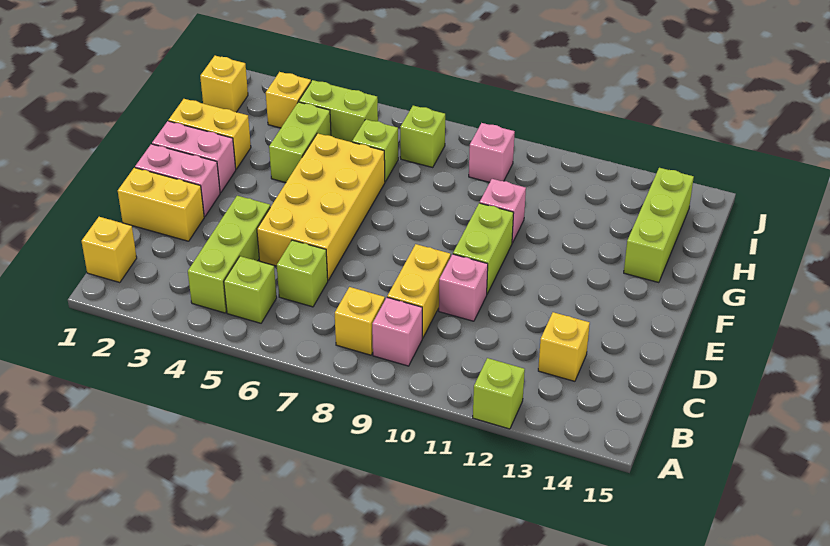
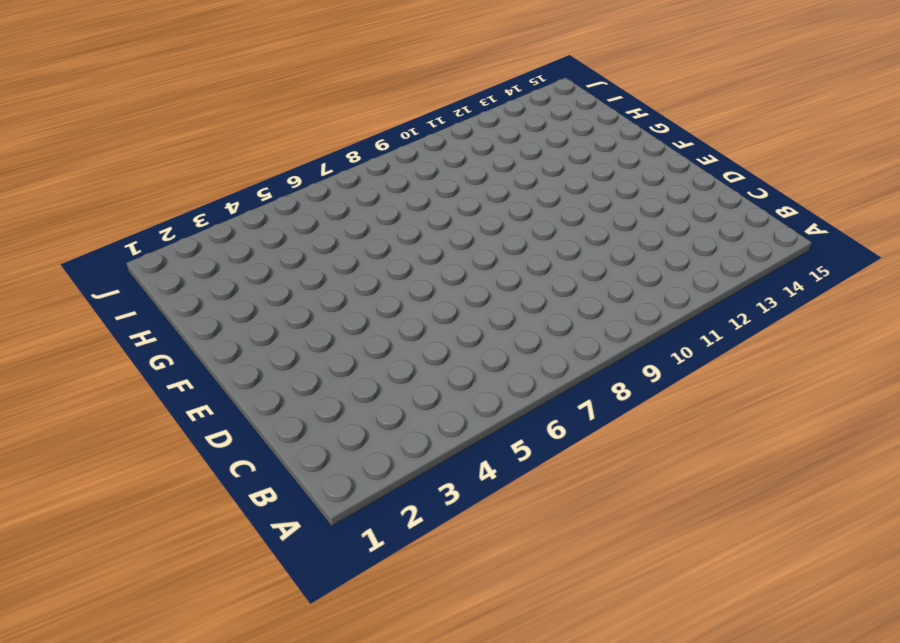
none -> lime brick A12 level 1
none -> yellow brick B1 level 1
none -> lime brick B4:D4 level 1

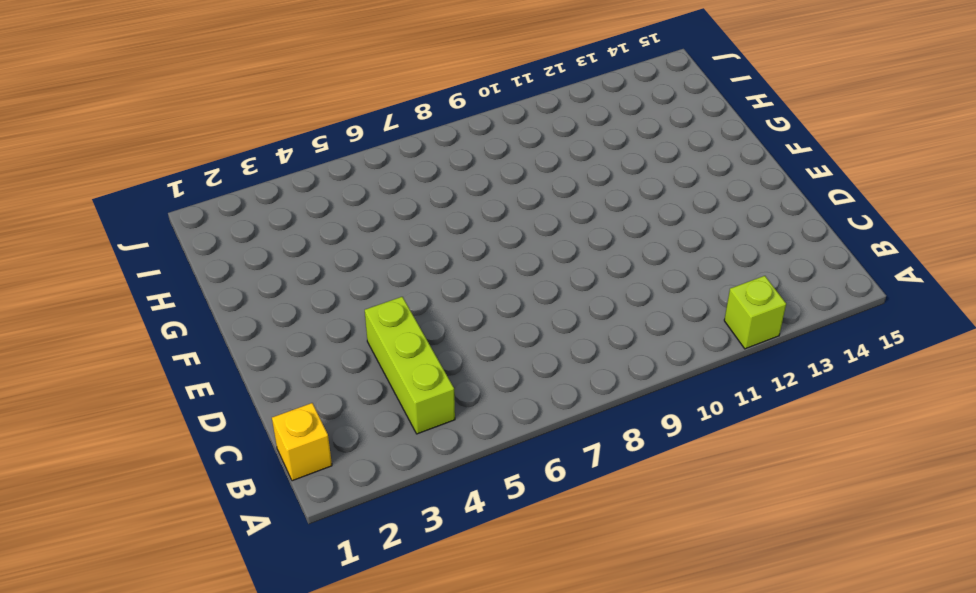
none -> lime brick B5 level 1
none -> yellow brick B8 level 1
none -> pink brick B9 level 1

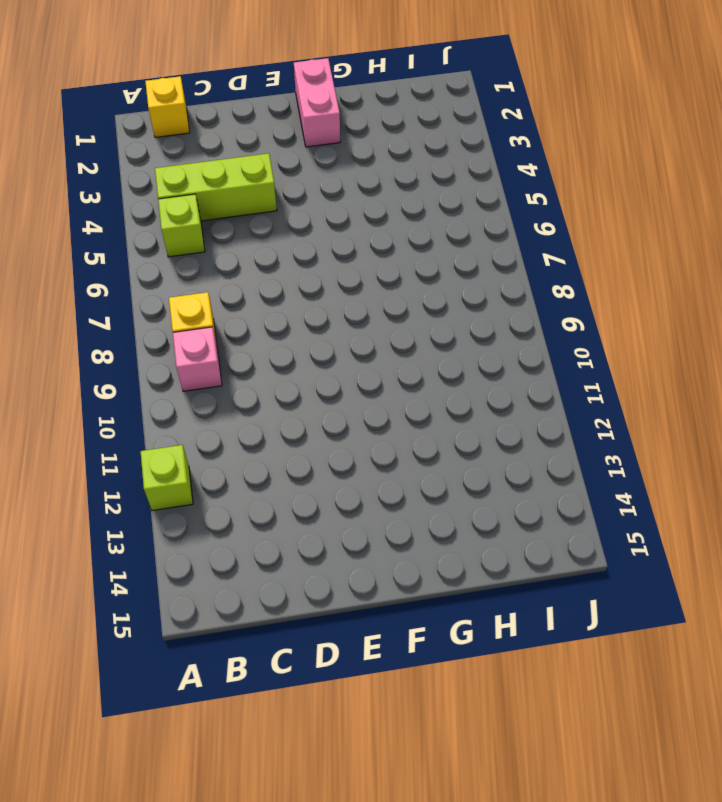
none -> lime brick C6 level 1
none -> yellow brick C9:D9 level 1
none -> yellow brick C13 level 1

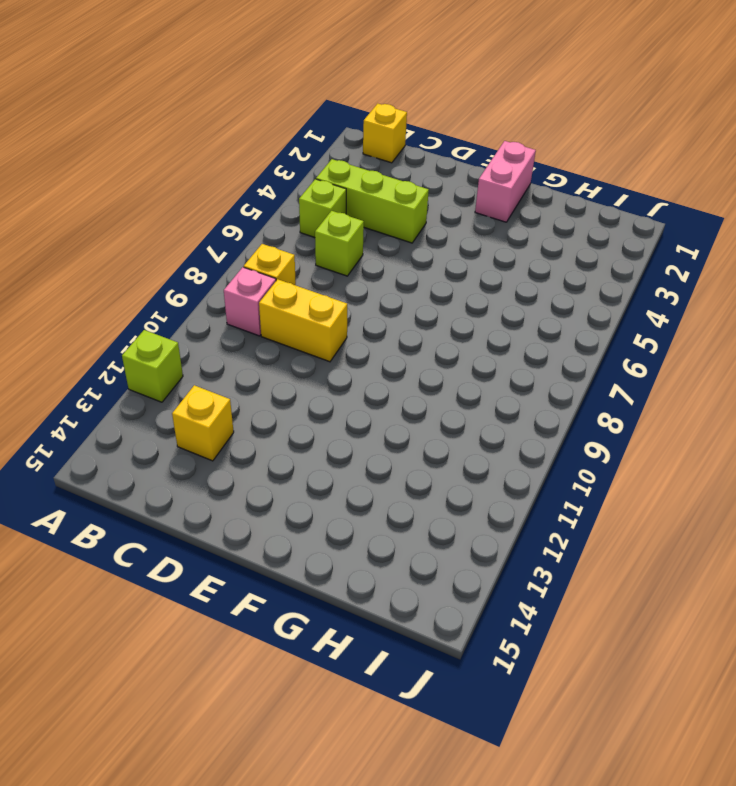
none -> yellow brick D1:D2 level 1
none -> yellow brick D5:G6 level 1
none -> pink brick D10 level 1

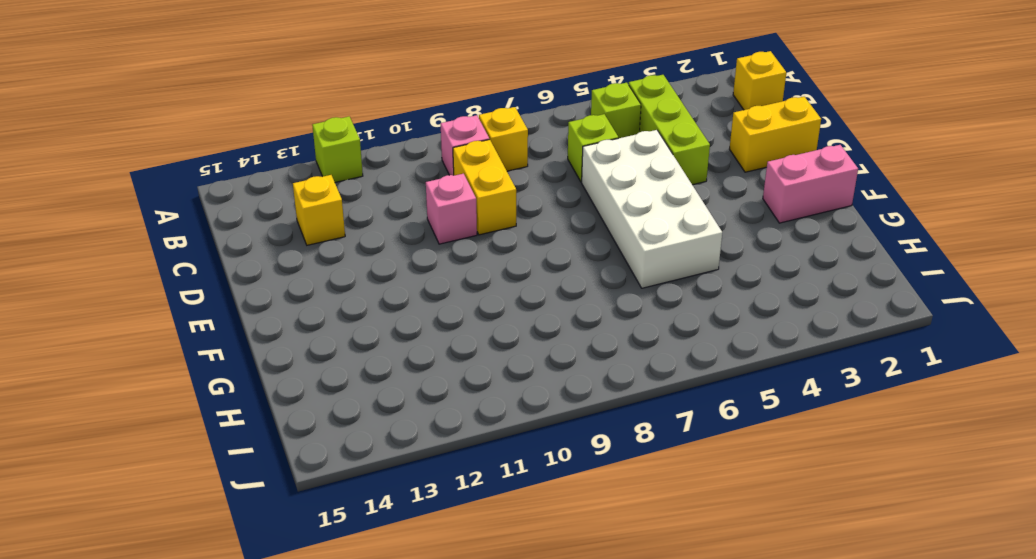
white brick D5:G6 level 1 -> yellow brick D5:G6 level 1
none -> pink brick E1:E2 level 1
none -> lime brick E10:F10 level 1
none -> yellow brick G1:G2 level 1

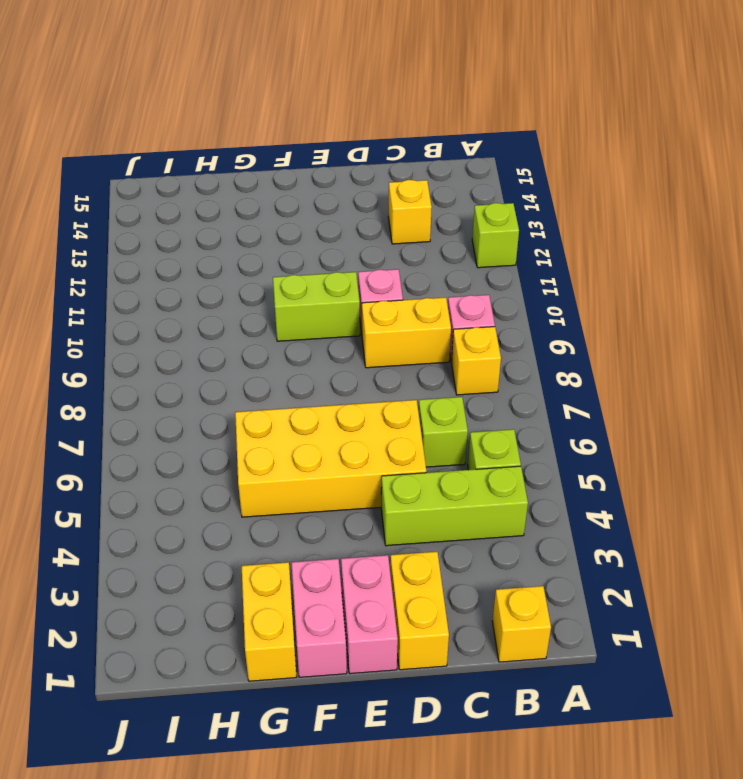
none -> lime brick G4:H4 level 1
none -> pink brick G10 level 1
none -> lime brick G14:I14 level 1

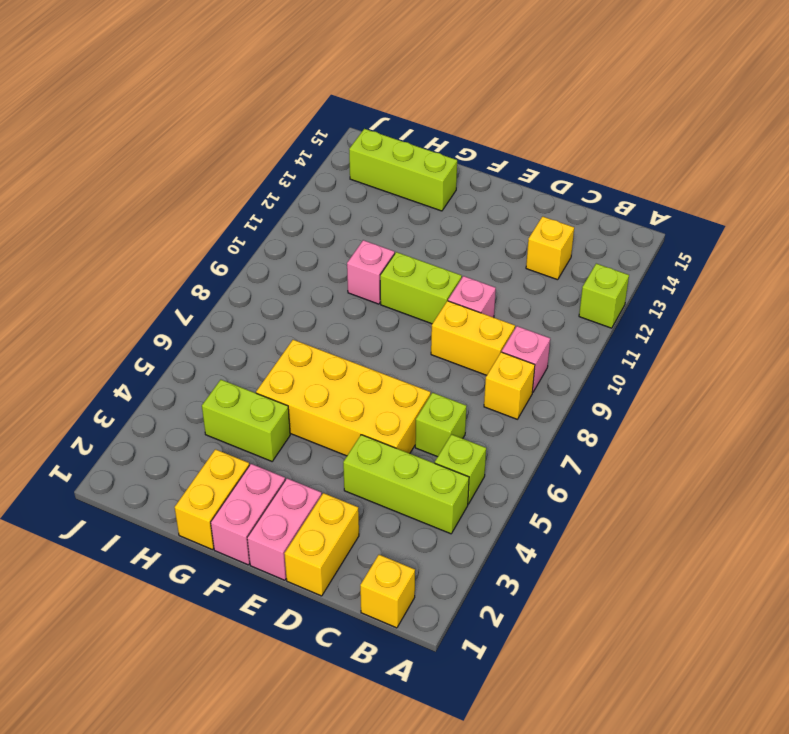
none -> lime brick H6 level 1
none -> yellow brick I1 level 1
none -> yellow brick I3 level 1

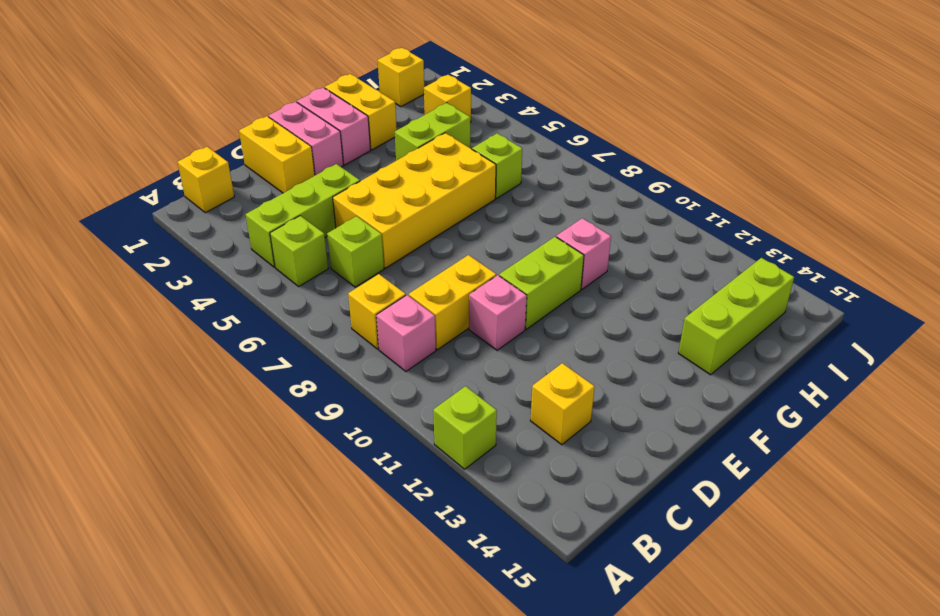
none -> lime brick I4:I5 level 1
none -> lime brick I7 level 1
none -> pink brick I9 level 1

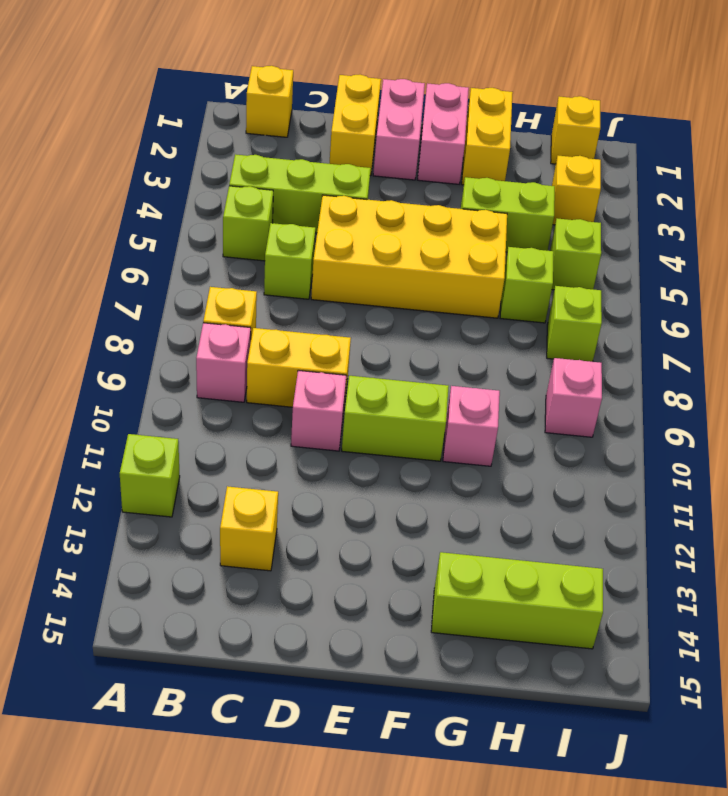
lime brick I5 level 1 -> lime brick I4:I5 level 1

